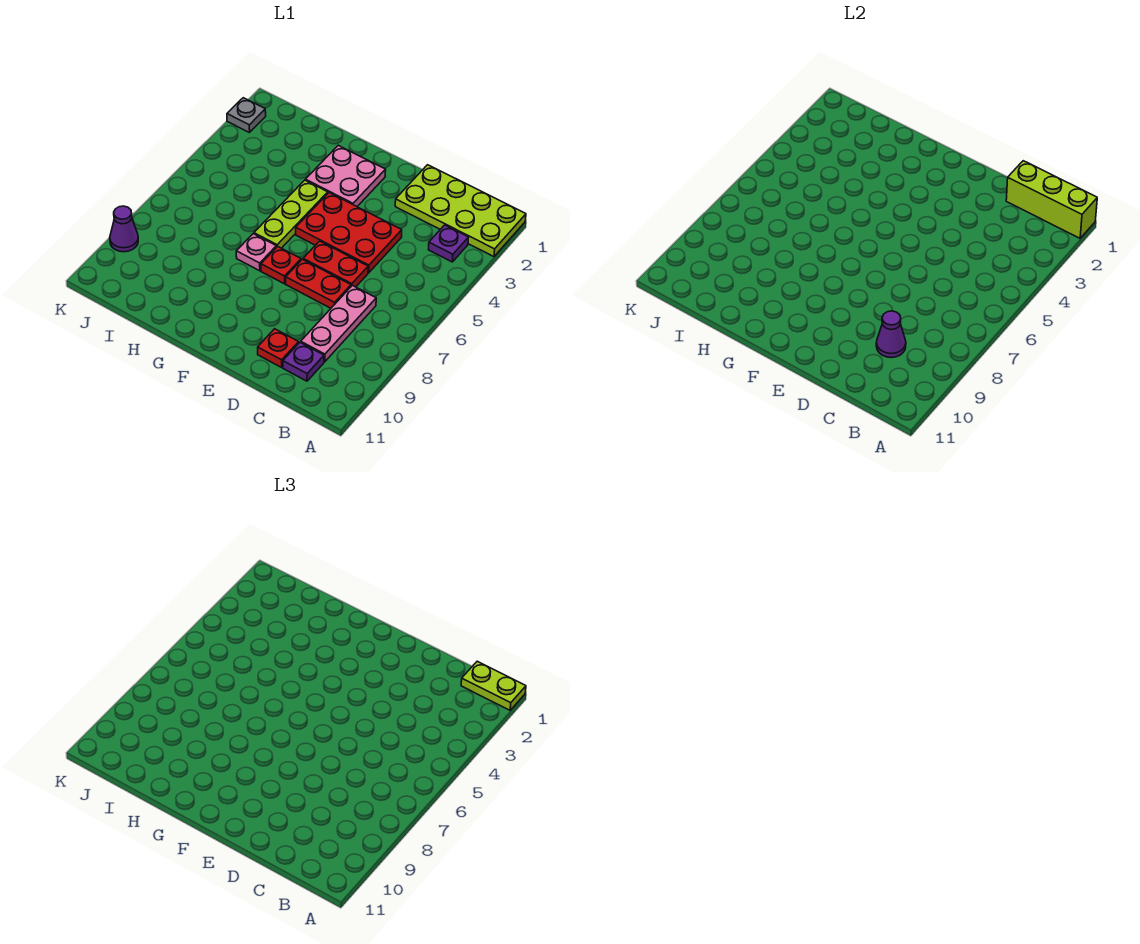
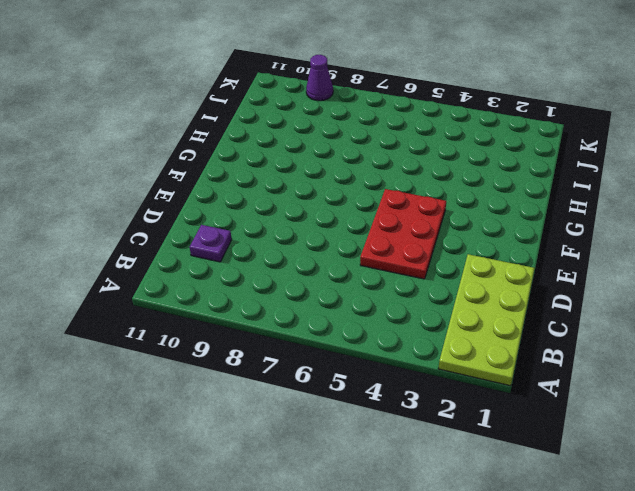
none -> purple plate B3 level 1
none -> pink plate C7:C9 level 1
none -> red plate D6:E6 level 1

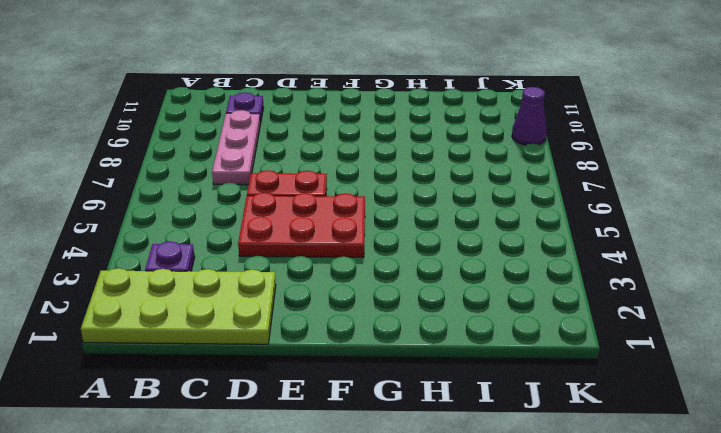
none -> red plate D7:E7 level 1
none -> red plate D10 level 1
none -> pink plate F2:G3 level 1

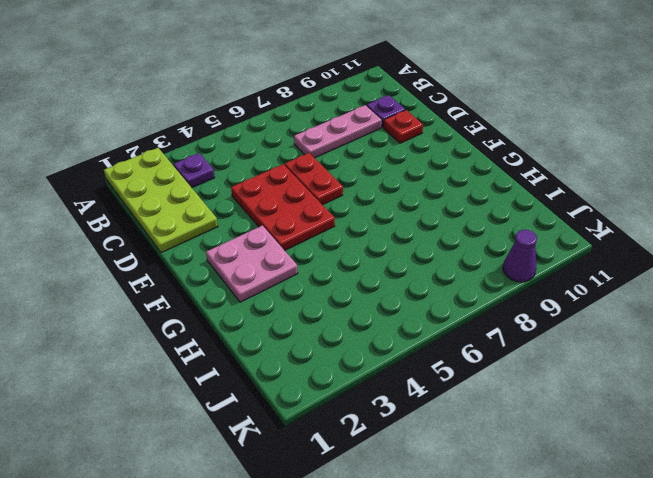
none -> red plate D7:E7 level 1
none -> red plate F7 level 1
none -> lime plate G4:G6 level 1

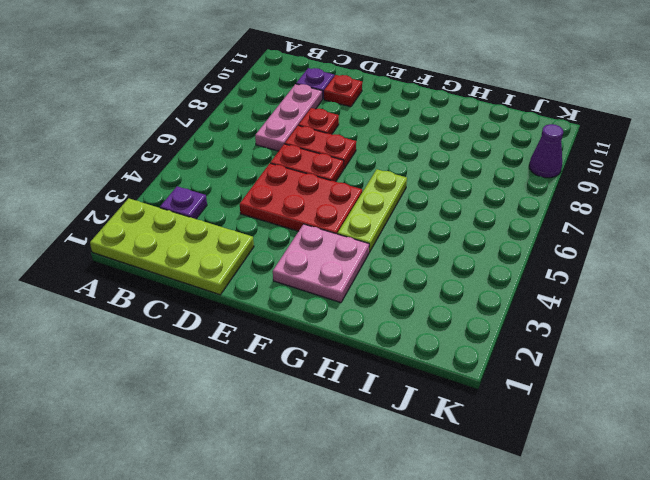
red plate D8 level 1 -> red plate F7 level 1
none -> pink plate G7 level 1
none -> grey plate K2 level 1
none -> lime brick A1:C1 level 2

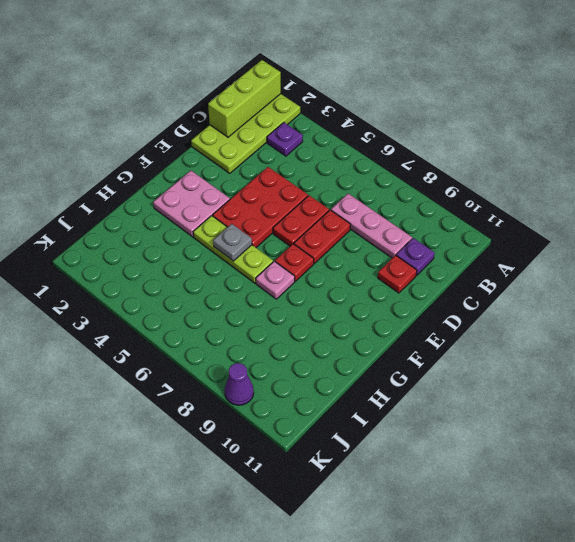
grey plate G5 level 2 -> grey plate K2 level 1
none -> purple cone C9 level 2
none -> lime plate A1:B1 level 3

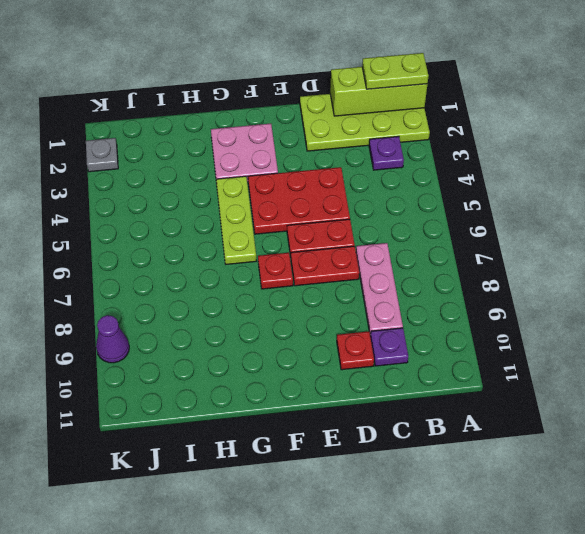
none -> pink plate G7 level 1
none -> purple cone C9 level 2

